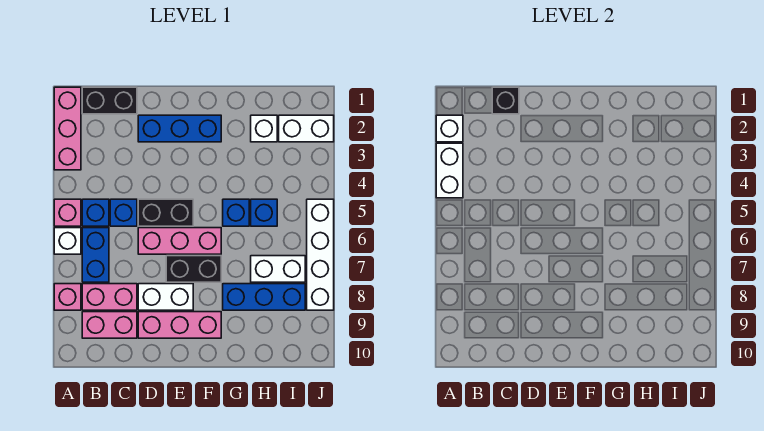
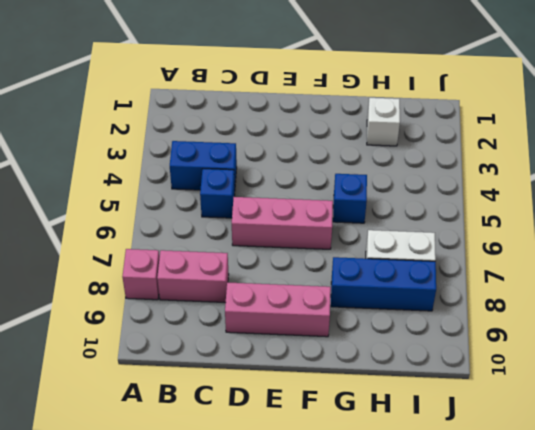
blue brick B4:C4 level 1 -> blue brick B6:B7 level 1
none -> pink brick A1:A3 level 1
none -> pink brick A5 level 1
none -> white brick A6 level 1

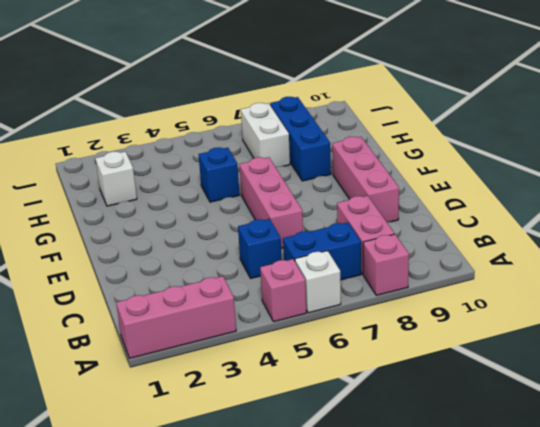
none -> black brick B1:C1 level 1
none -> blue brick B5 level 1
none -> pink brick B9:C9 level 1

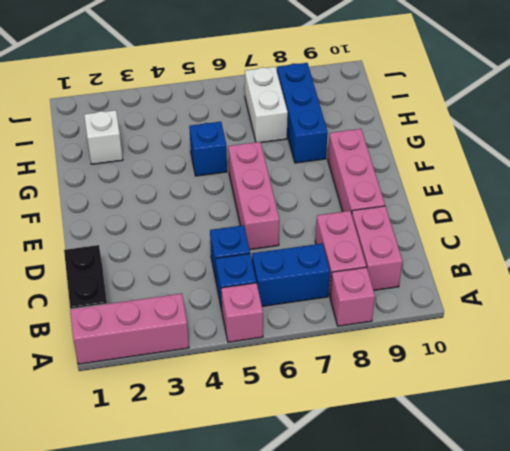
none -> white brick A6 level 1
none -> blue brick D2:F2 level 1
none -> black brick D5:E5 level 1

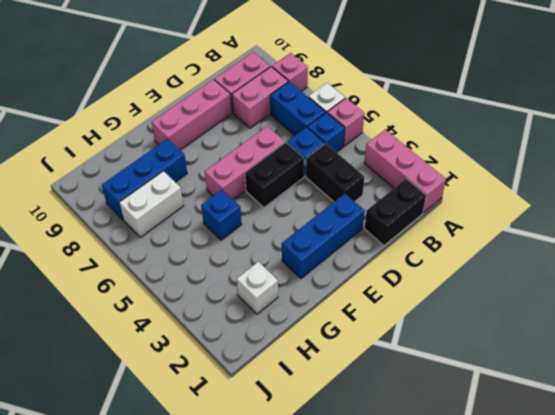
black brick C3:C4 level 1 -> black brick E7:F7 level 1
none -> white brick D8:E8 level 1
none -> blue brick H5 level 1
none -> white brick I2:J2 level 1

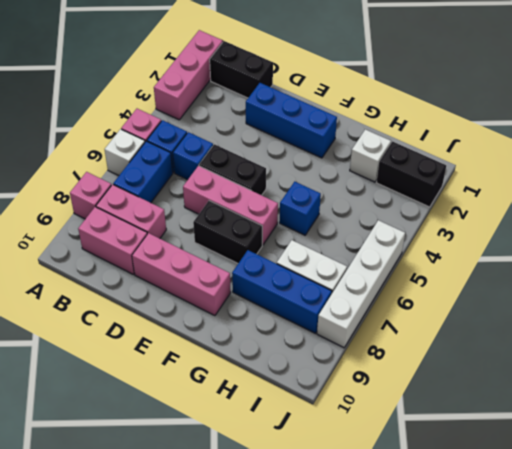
black brick I2:J2 level 1 -> white brick I2:J2 level 1
none -> white brick D8:E8 level 1
none -> blue brick H5 level 1
none -> white brick A2 level 2

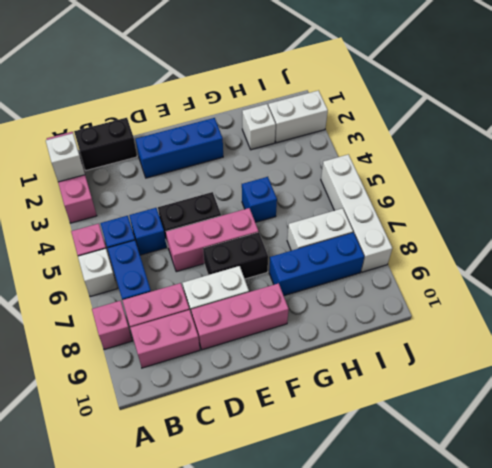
none -> blue brick H5 level 1
none -> white brick A3:A4 level 2
none -> black brick C1 level 2

